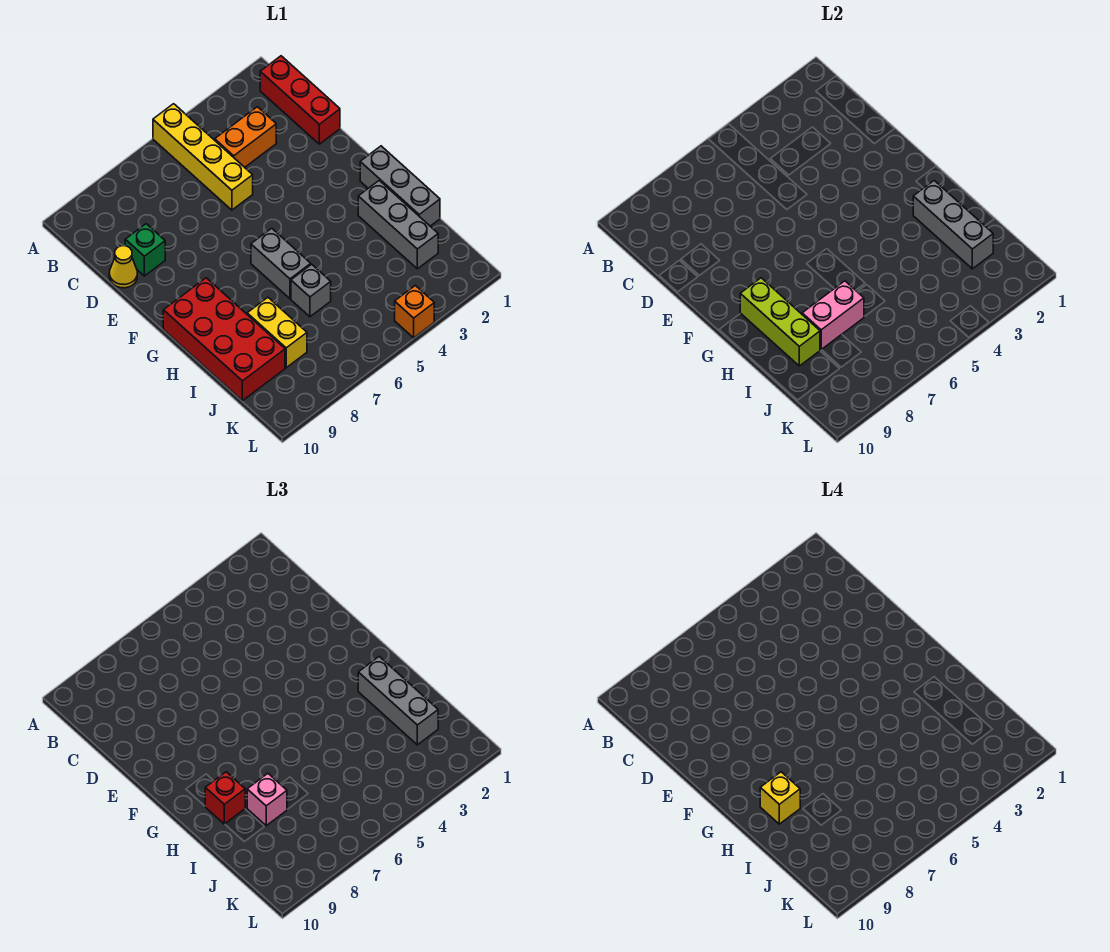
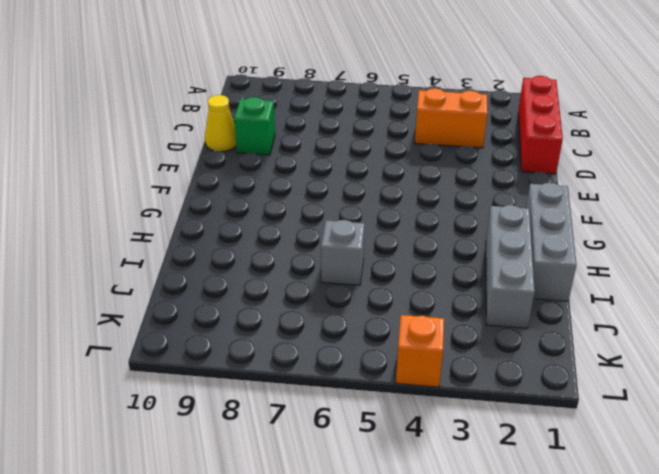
none -> yellow brick A5:D5 level 1
none -> grey brick G6:H6 level 1
none -> red brick G9:J10 level 1

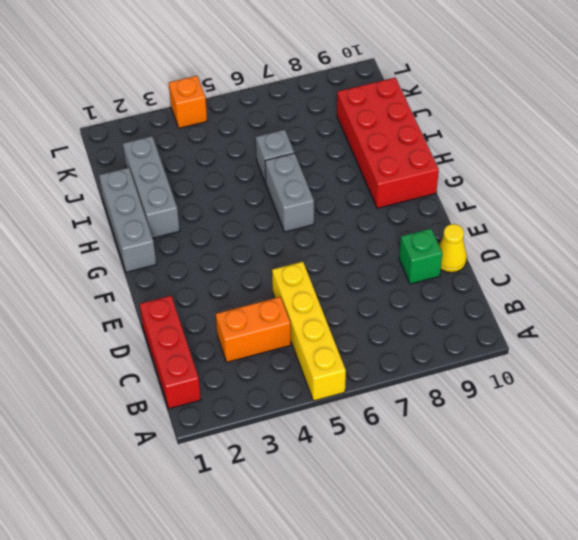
none -> yellow brick I8:J8 level 1
none -> lime brick G9:I9 level 2
none -> grey brick H2:J2 level 2

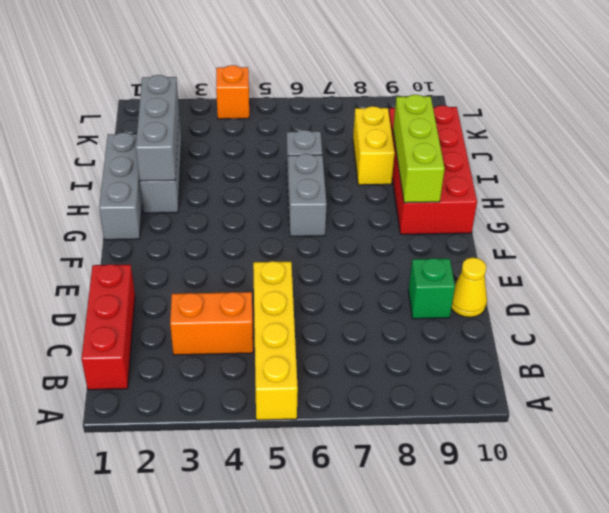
none -> pink brick I7:I8 level 2
none -> grey brick H2:J2 level 3
none -> red brick H9 level 3

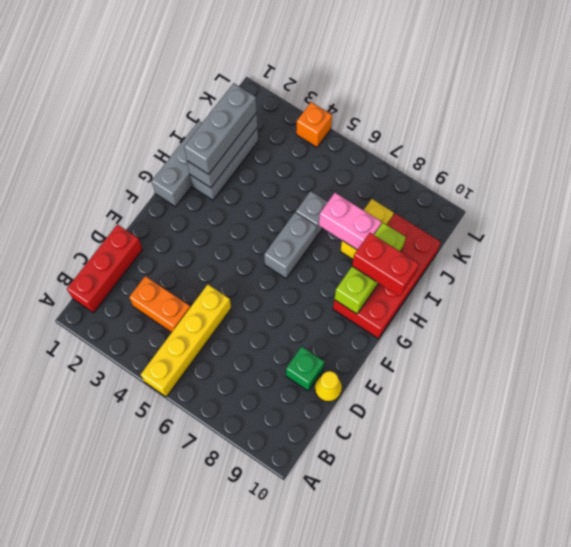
red brick H9:H10 level 3 -> red brick H9 level 3
none -> pink brick I8 level 3
none -> yellow brick H9 level 4

